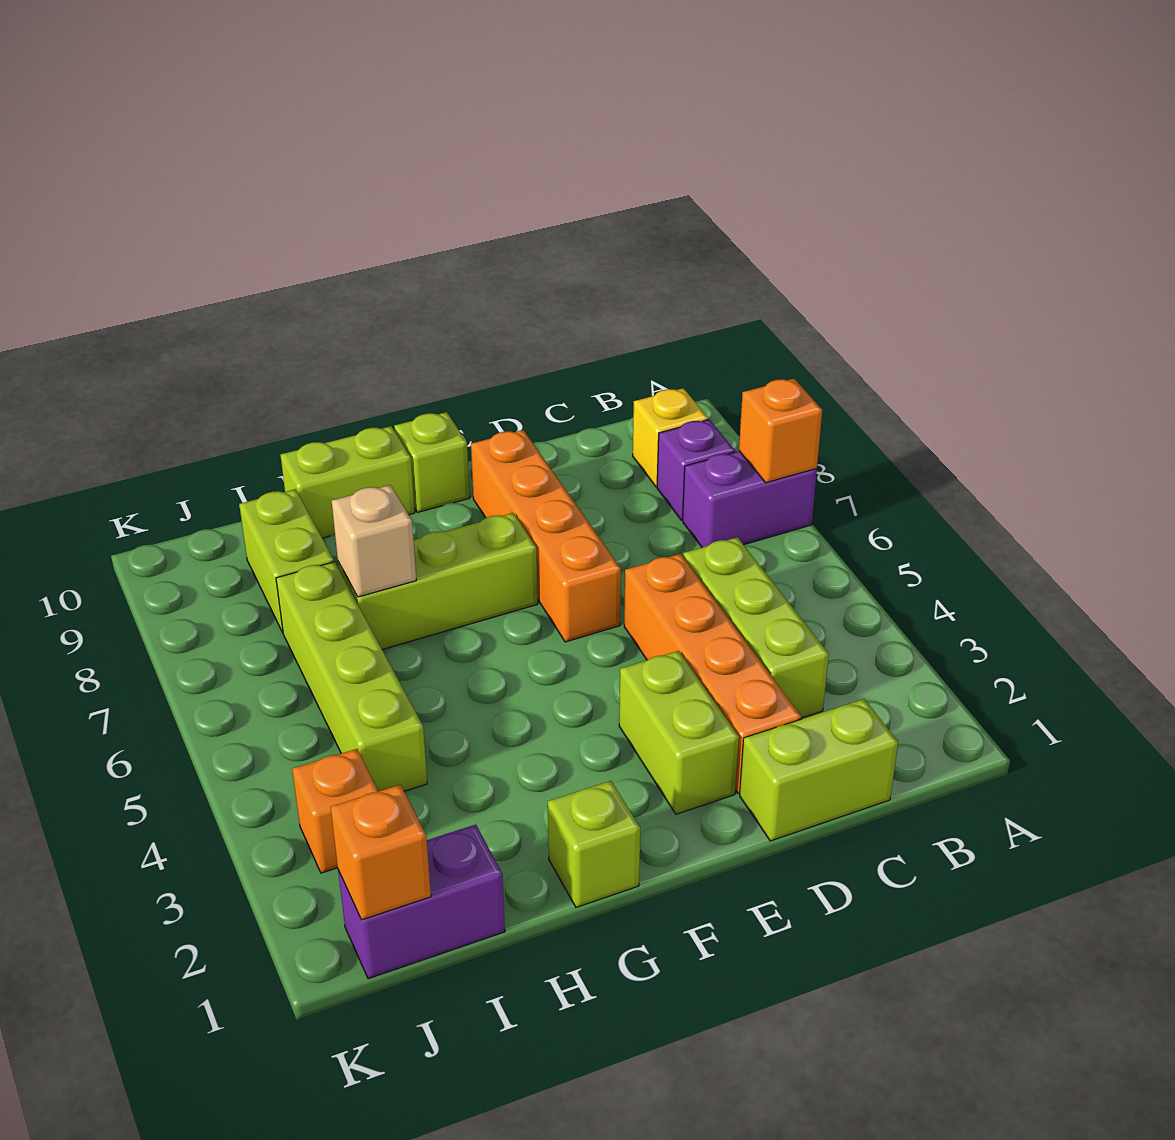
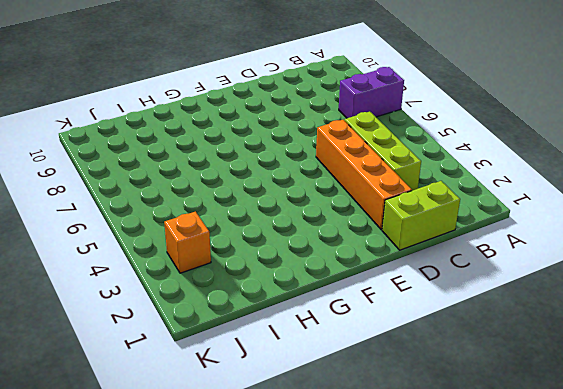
none -> purple brick B8 level 1
none -> yellow brick B9 level 1
none -> lime brick E2:E3 level 1

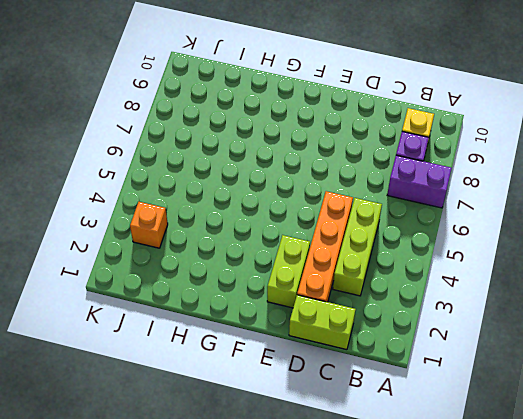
none -> orange brick E6:E9 level 1
none -> lime brick F7:H7 level 1
none -> lime brick F10 level 1

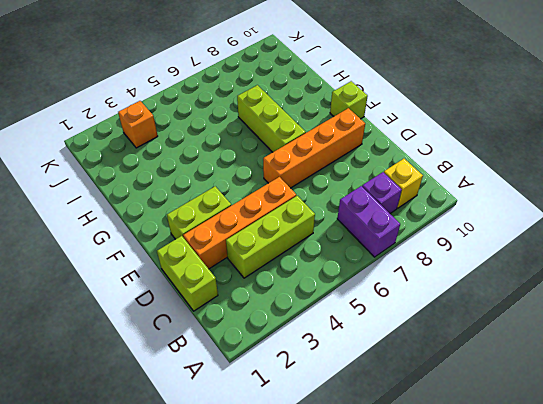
none -> lime brick G1 level 1
none -> lime brick G10:H10 level 1
none -> purple brick I1:J1 level 1

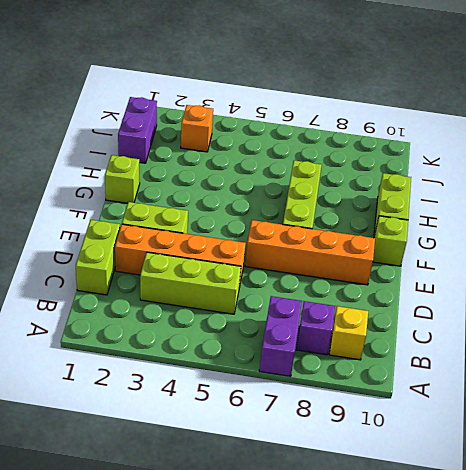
none -> lime brick I4:I7 level 1
none -> lime brick I8:I9 level 1
none -> orange brick A7 level 2

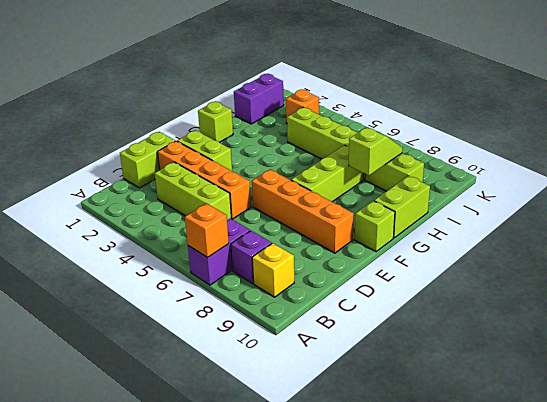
lime slope H8:I8 level 2 top H -> none
none -> tan brick H7 level 2
none -> orange brick J1 level 2

